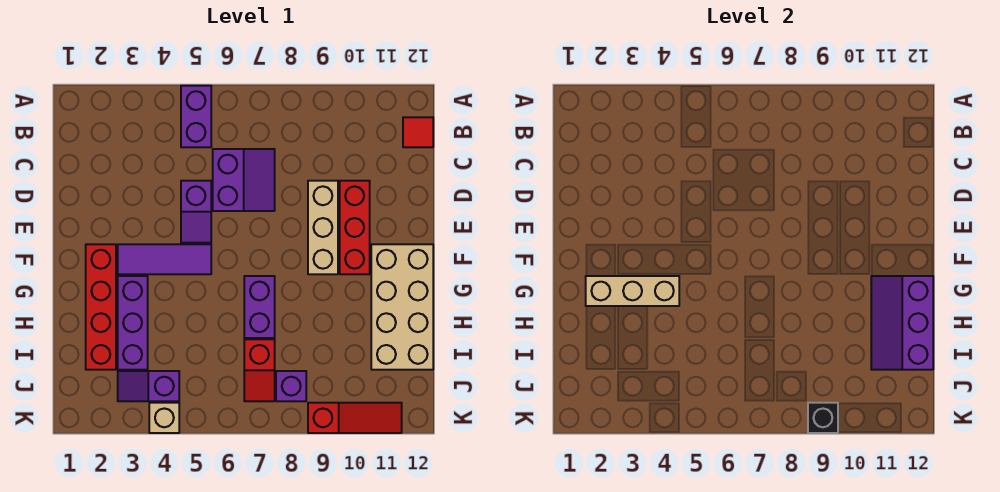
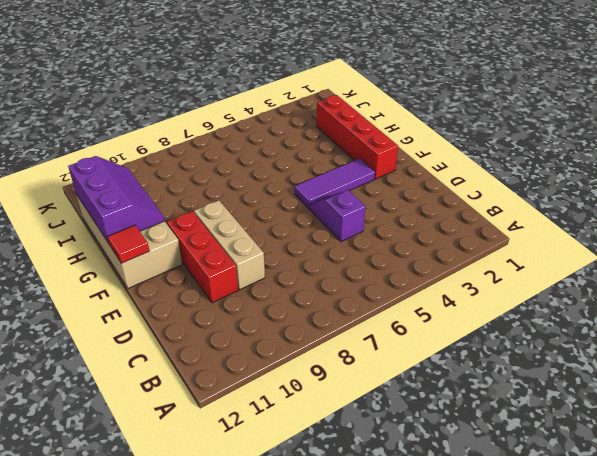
red tile F12 level 2 -> red tile B12 level 1
none -> purple brick A5:B5 level 1
none -> purple slope C6:D7 level 1 top 6
none -> purple brick G3:I3 level 1

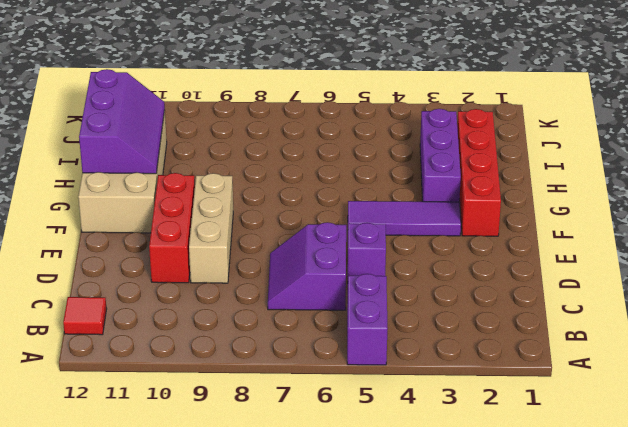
none -> purple brick G7:H7 level 1
none -> red slope I7:J7 level 1 top I
none -> purple slope J3:J4 level 1 top 4

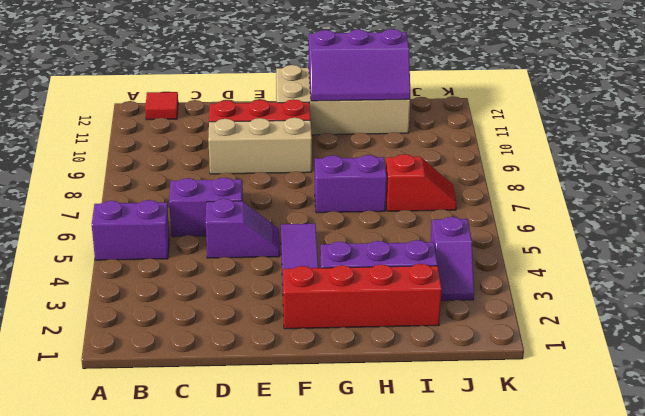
none -> purple brick J8 level 1
none -> tan brick K4 level 1
none -> red slope K9:K11 level 1 top 9

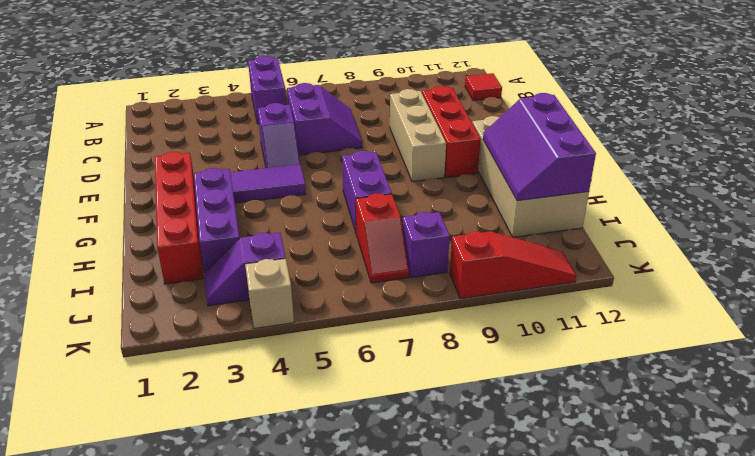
none -> tan brick G2:G4 level 2
none -> black brick K9 level 2

